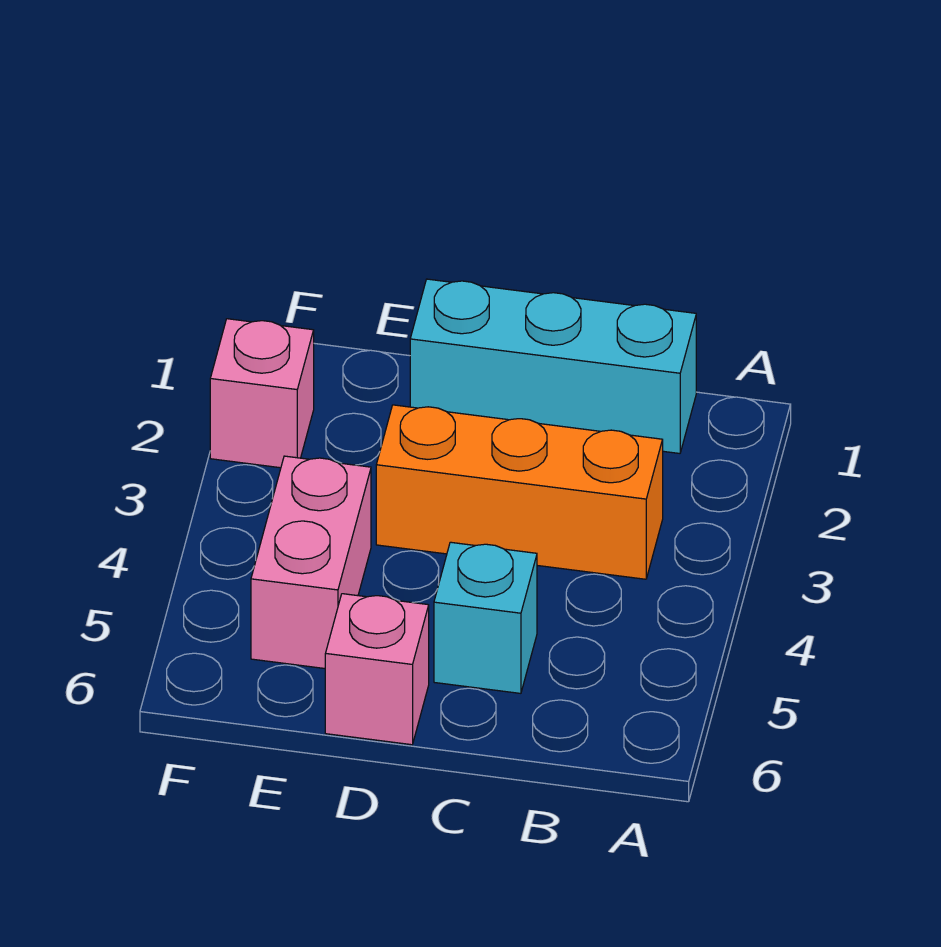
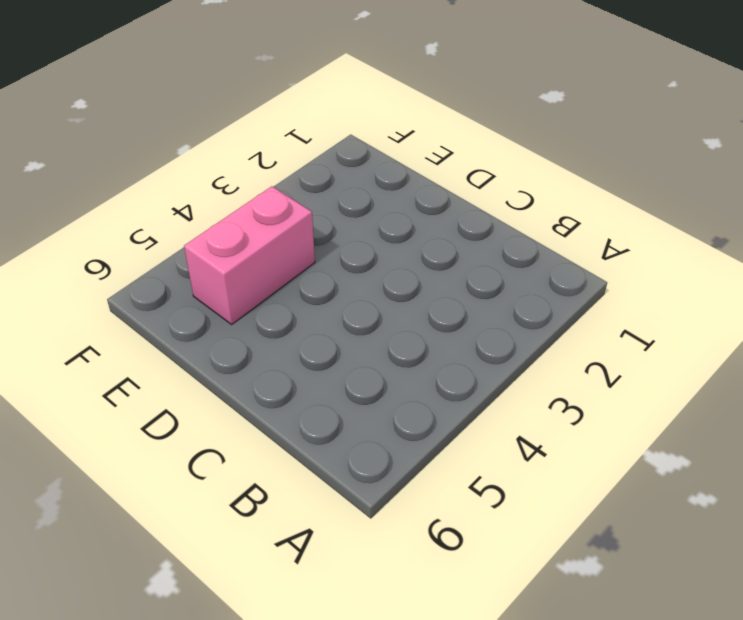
none -> cyan brick B1:D1 level 1
none -> orange brick B3:D3 level 1

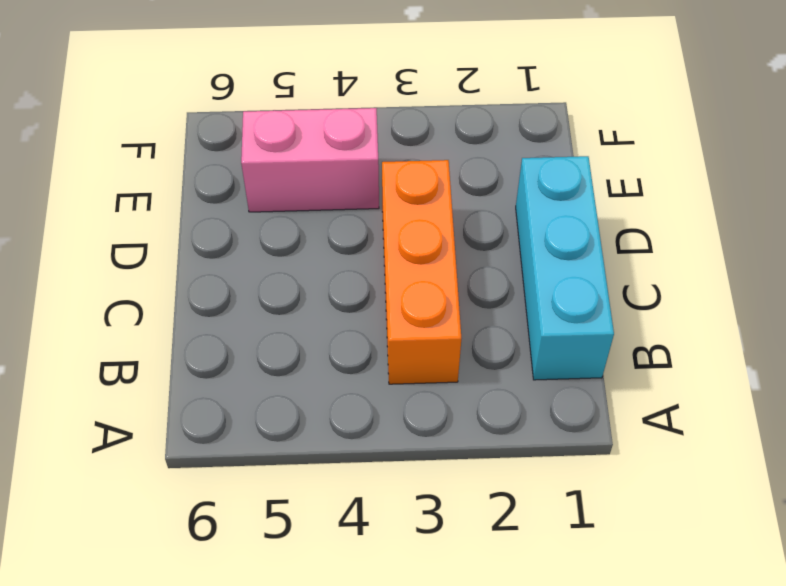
none -> cyan brick C5 level 1
none -> pink brick D6 level 1

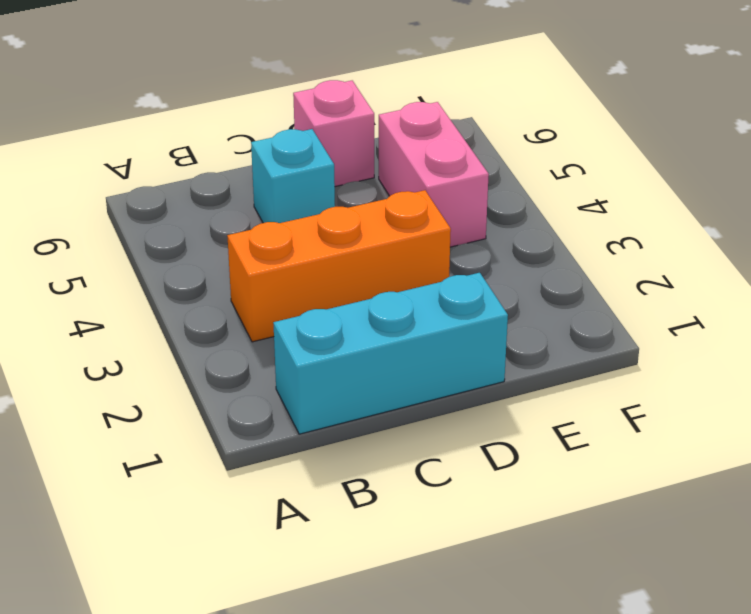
none -> pink brick F2 level 1

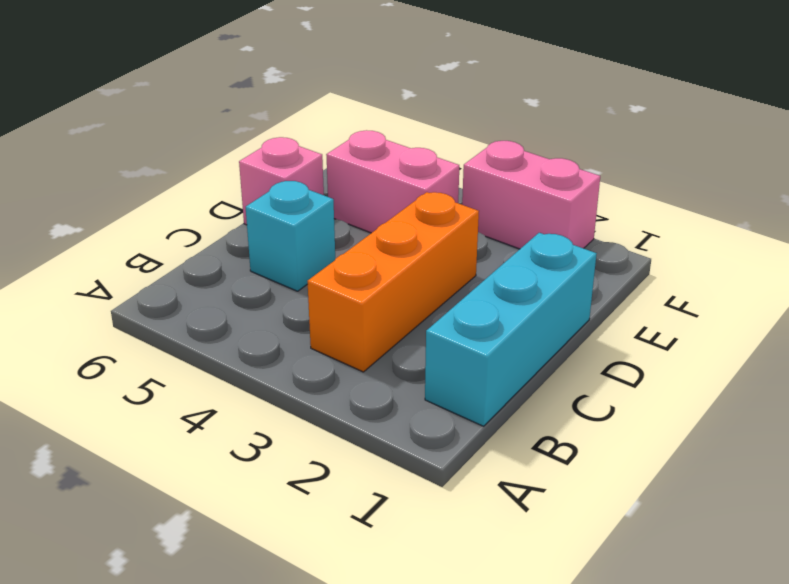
pink brick F2:F3 level 1 -> pink brick F2 level 1

